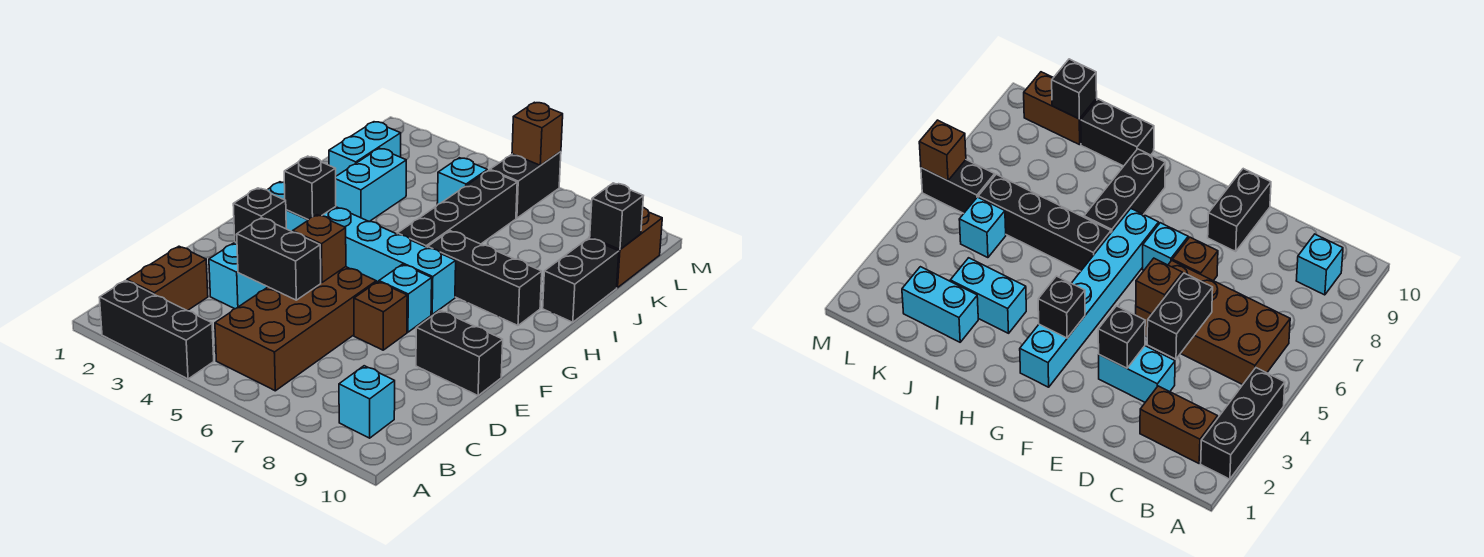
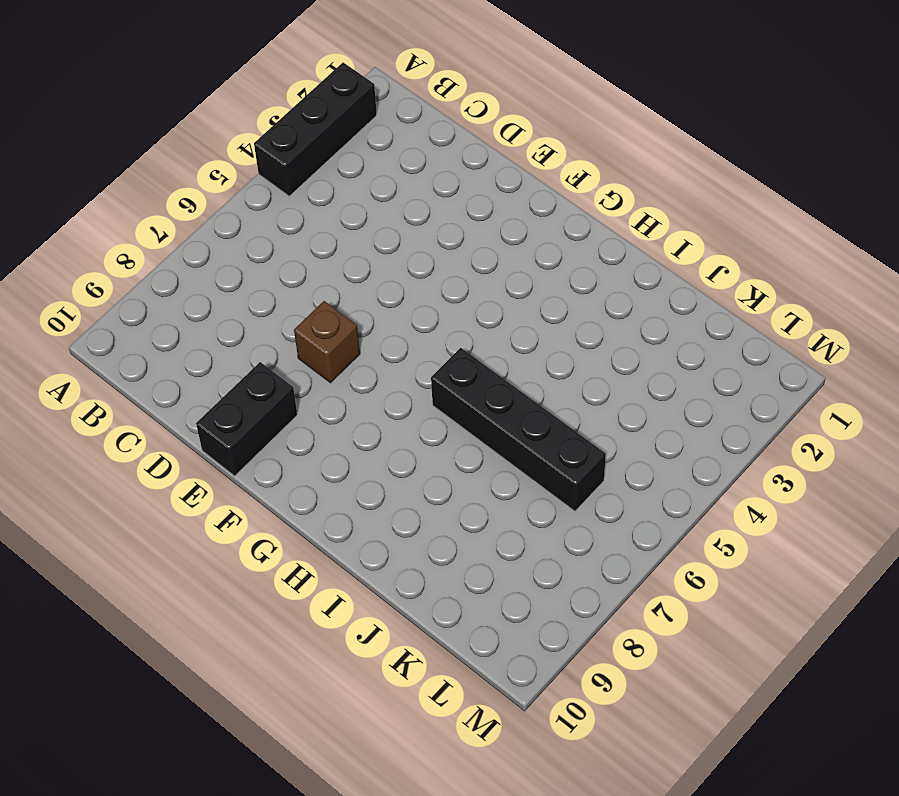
none -> brown brick B2:C2 level 1
none -> brown brick B5:E6 level 1
none -> cyan brick B9 level 1

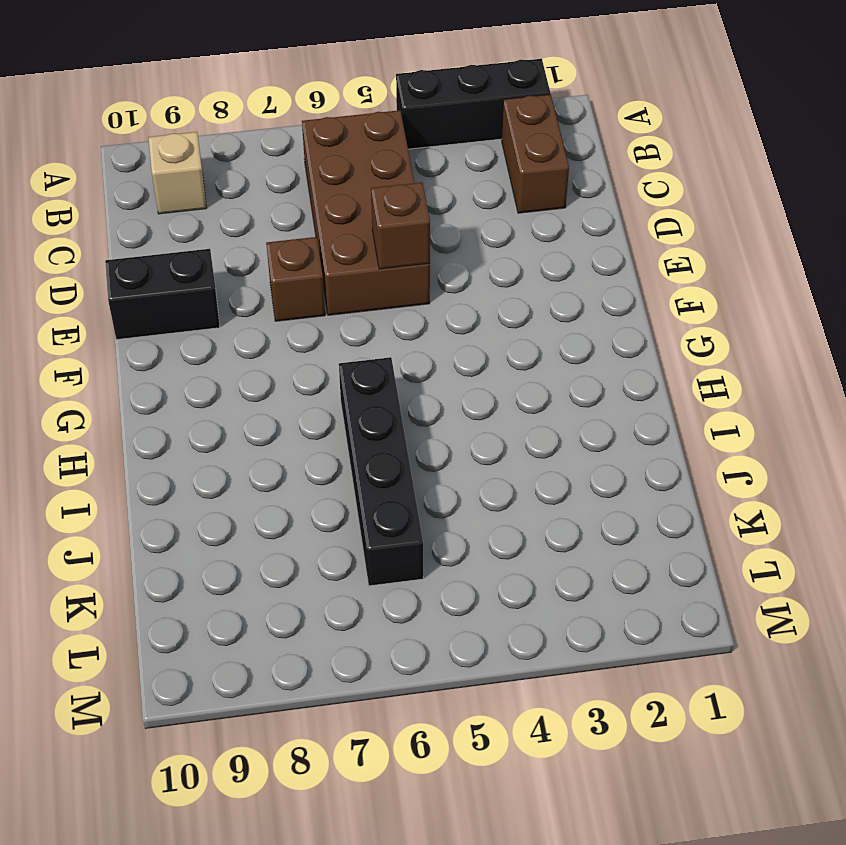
tan brick B9 level 1 -> cyan brick B9 level 1
none -> cyan brick D3:E3 level 1
none -> cyan brick F7 level 1
none -> cyan brick G2:G7 level 1

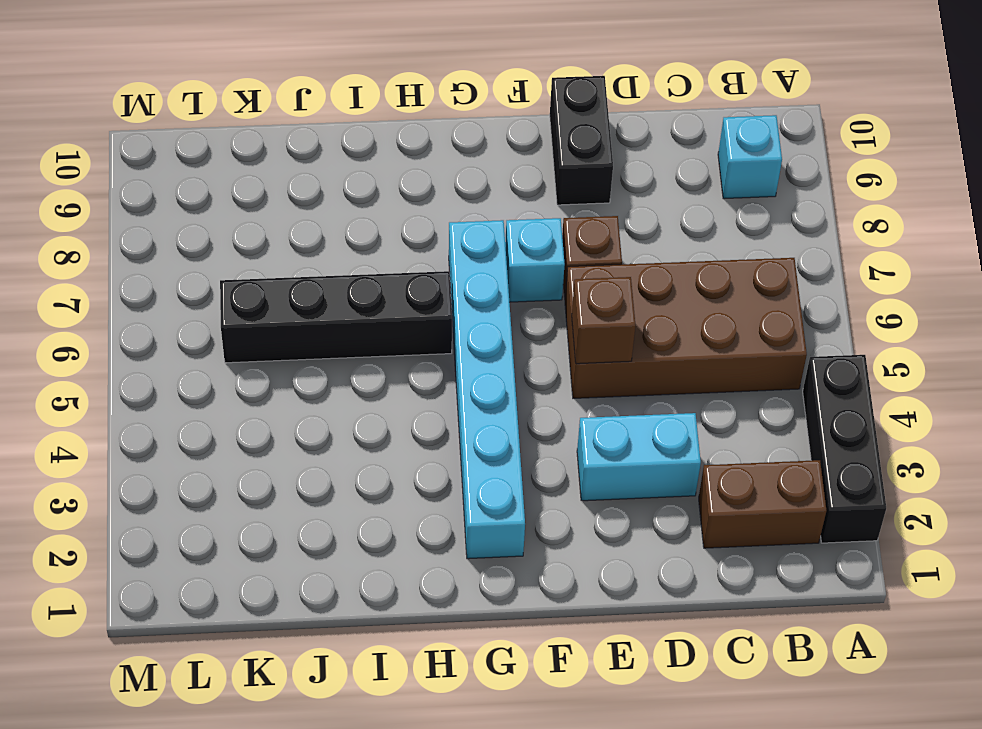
none -> black brick H7:H9 level 1
none -> cyan brick I3:J3 level 1
none -> black brick I10:J10 level 1

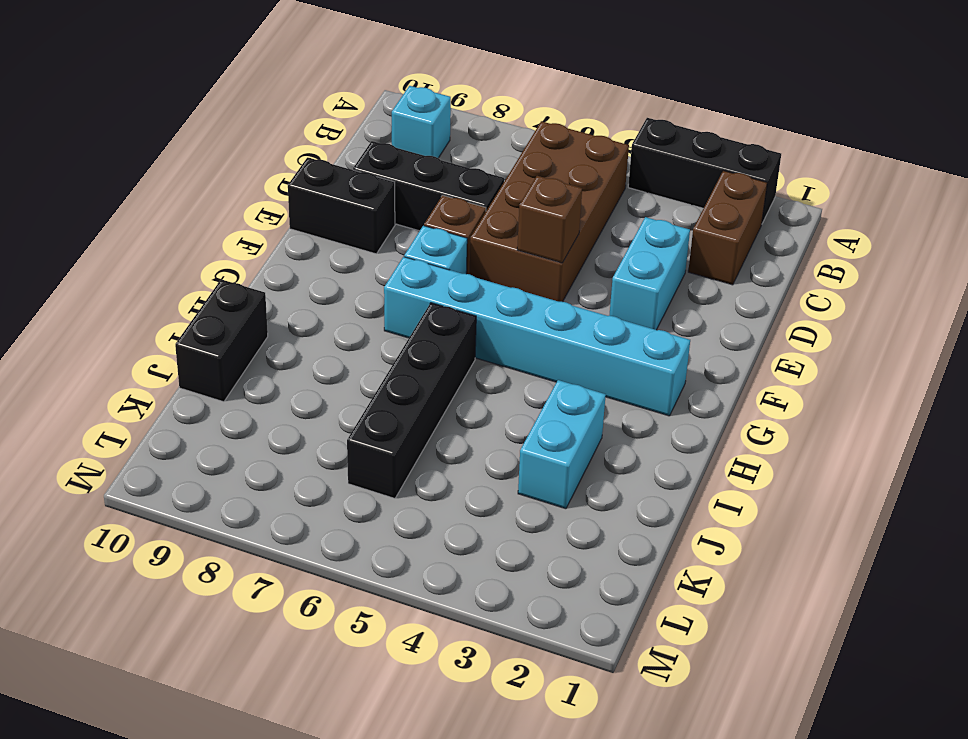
black brick D7:D9 level 1 -> black brick H7:H9 level 1
none -> cyan brick J2:K2 level 1
none -> cyan brick K5 level 1
none -> brown brick K10:L10 level 1

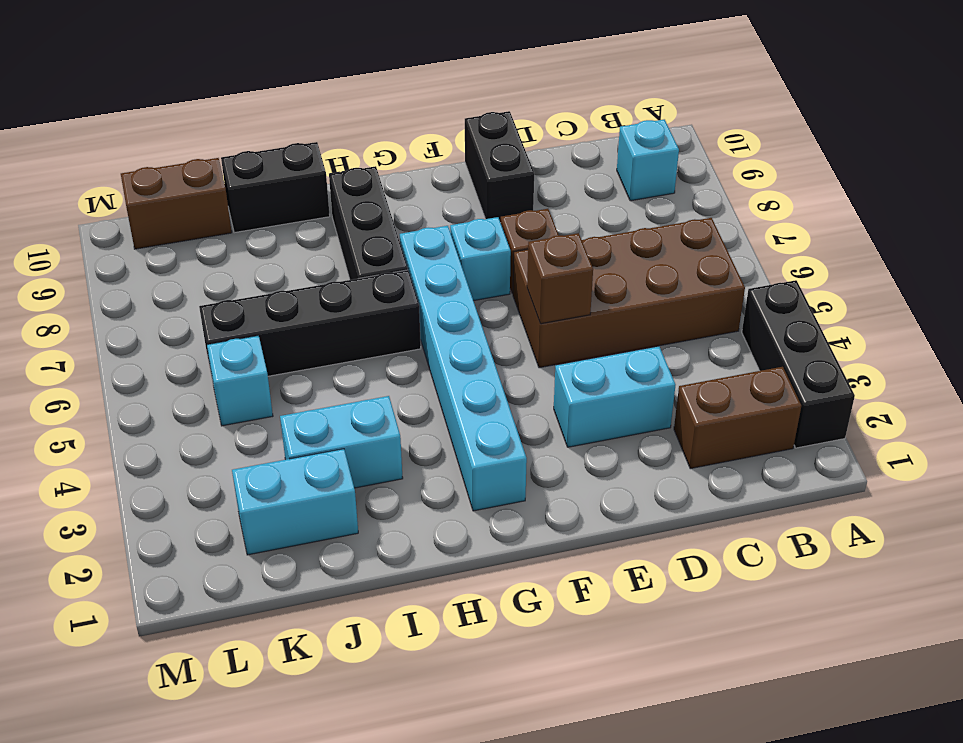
none -> black brick L6:M6 level 1
none -> black brick D4:D5 level 2
none -> black brick E3 level 2

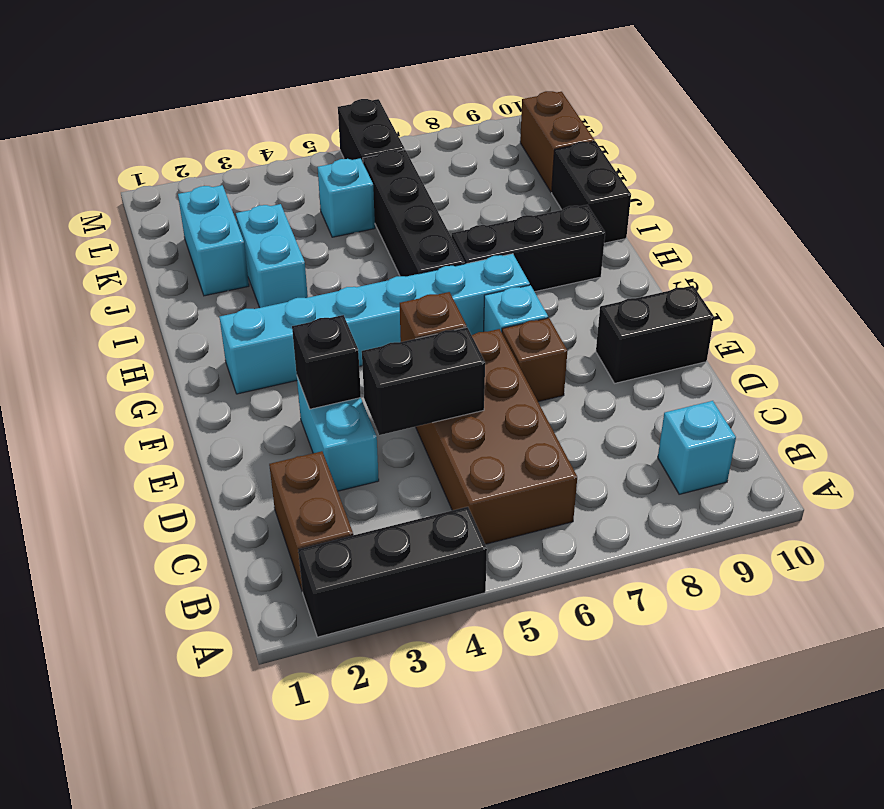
none -> black brick G3 level 2
none -> black brick K10 level 2
none -> brown brick M6 level 2

